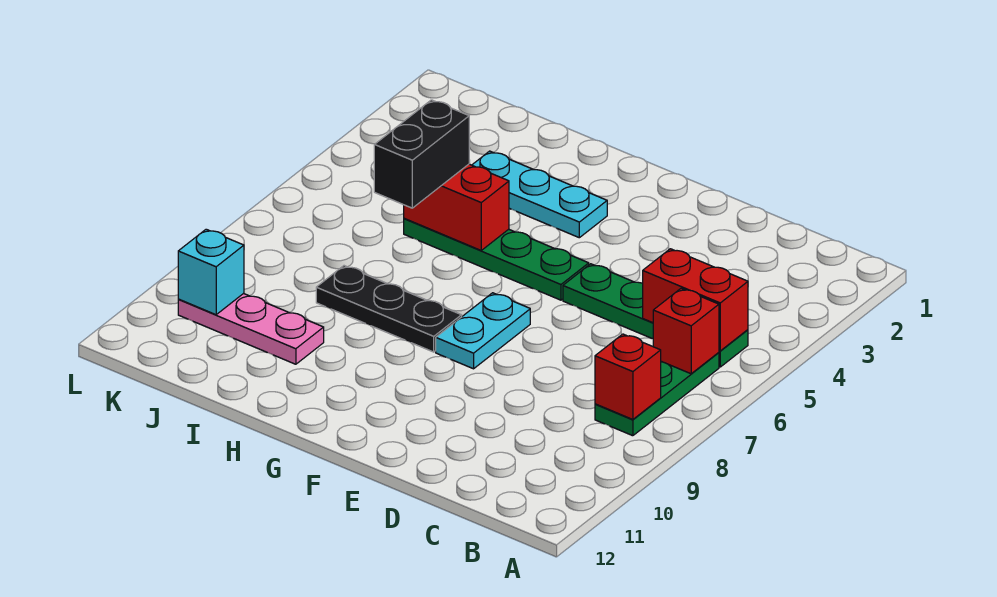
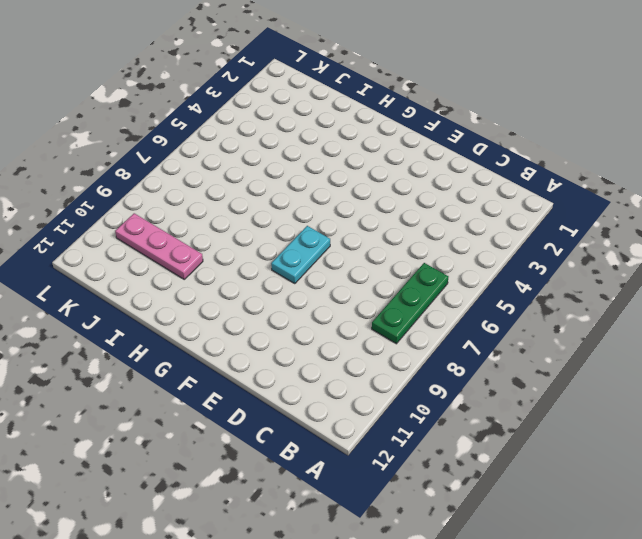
none -> green plate B5:E5 level 1
none -> green plate F5:I5 level 1
none -> cyan plate G3:I3 level 1

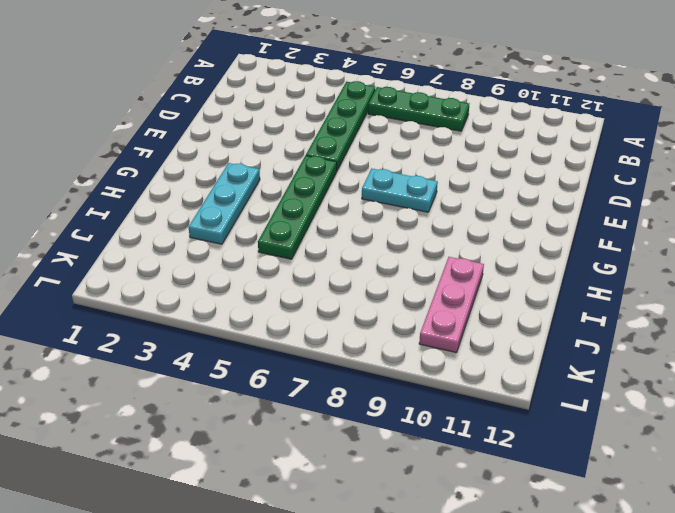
none -> black plate G8:I8 level 1
none -> red brick B5:C5 level 2
none -> red brick B6 level 2

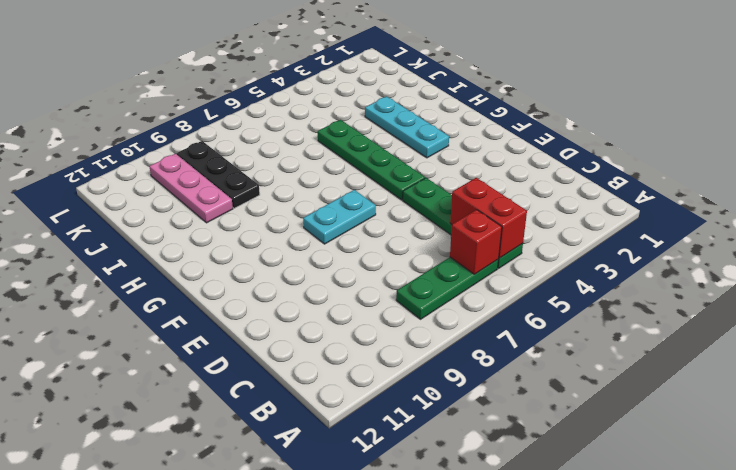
black plate I9:K9 level 1 -> black plate G8:I8 level 1
none -> red brick B8 level 2
none -> red brick H5:I5 level 2
none -> cyan brick K10 level 2

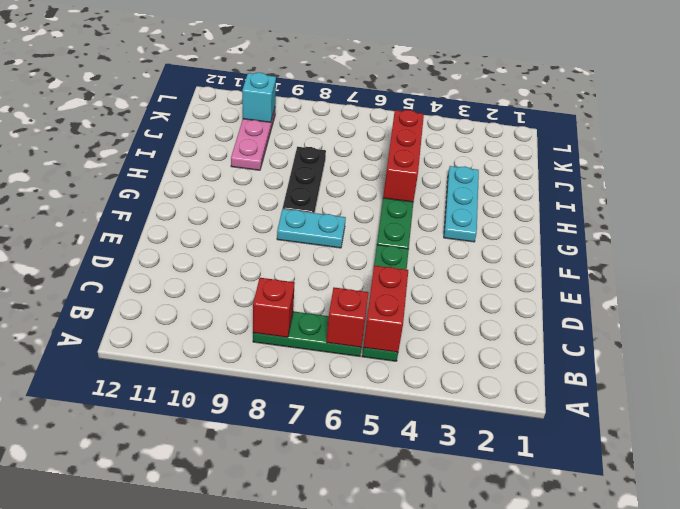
red brick H5:J5 level 2 -> red brick H5:I5 level 2
none -> black brick I5:I6 level 3

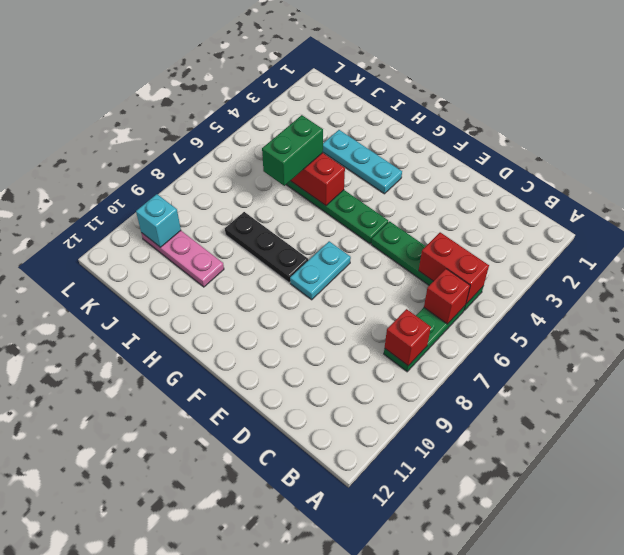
green brick I5:I6 level 3 -> black brick I5:I6 level 3

